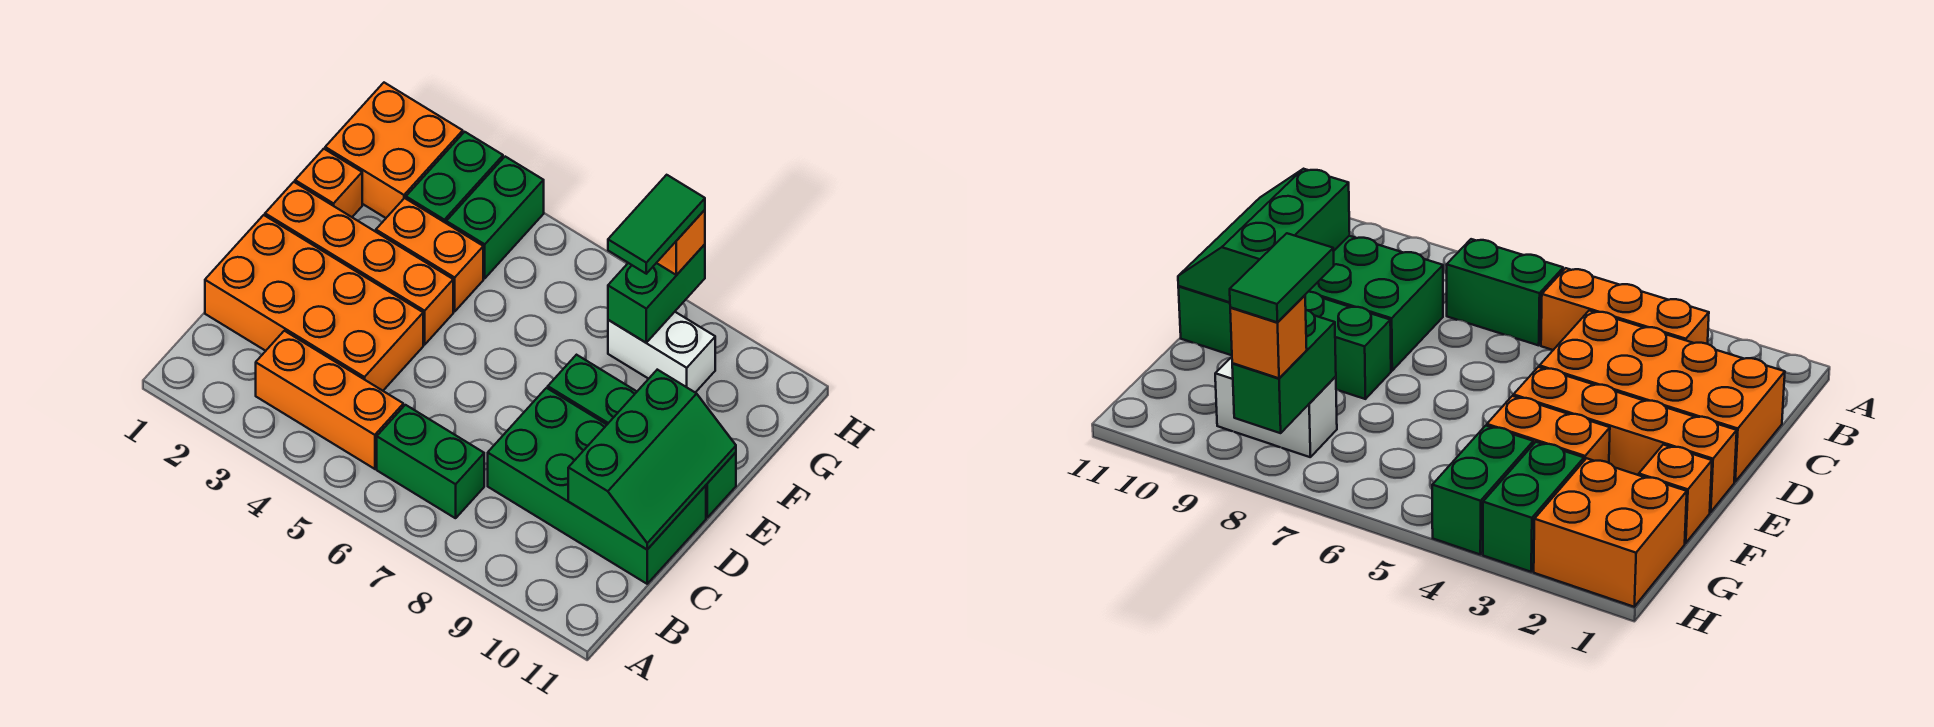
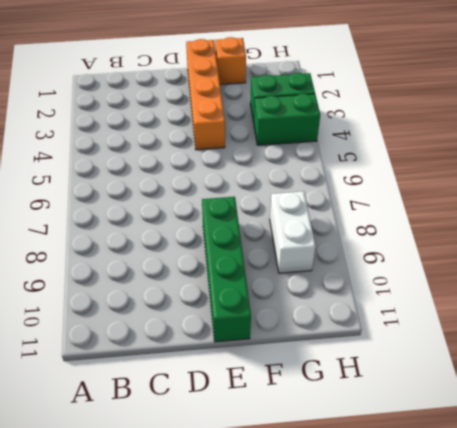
none -> orange brick B3:B5 level 1
none -> green brick B6:B7 level 1
none -> orange brick C1:D4 level 1

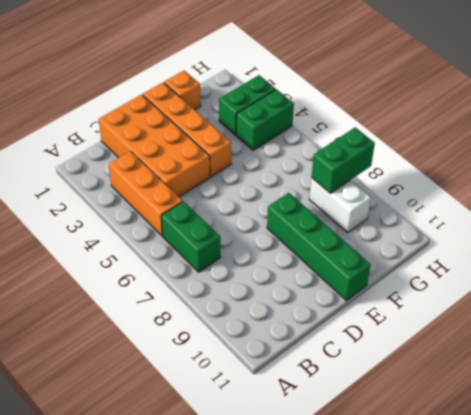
none -> green brick C8:D11 level 1
none -> orange brick F3:F4 level 1
none -> orange brick G1:H2 level 1

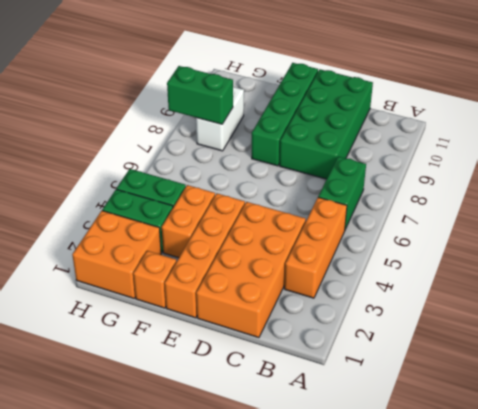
none -> green slope C10:E11 level 2 top 10
none -> orange brick H8 level 3
none -> green tile G8:H8 level 4

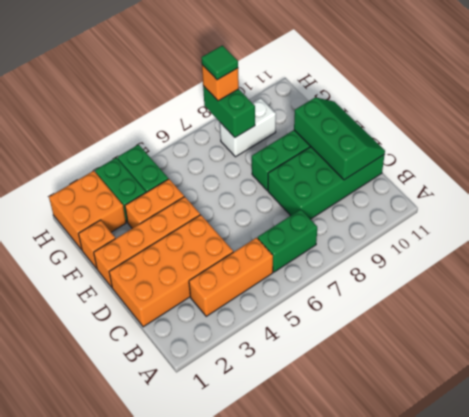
green tile H8 level 4 -> green tile G8:H8 level 4

